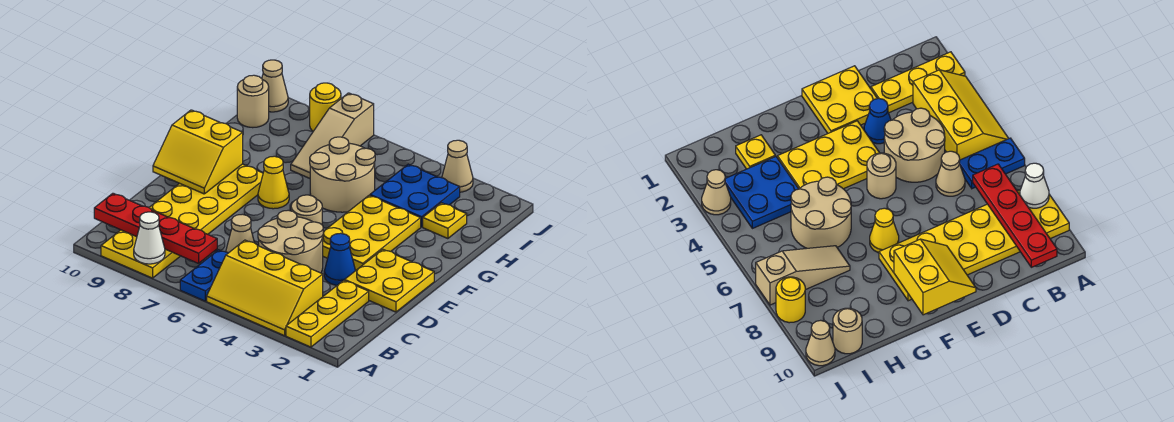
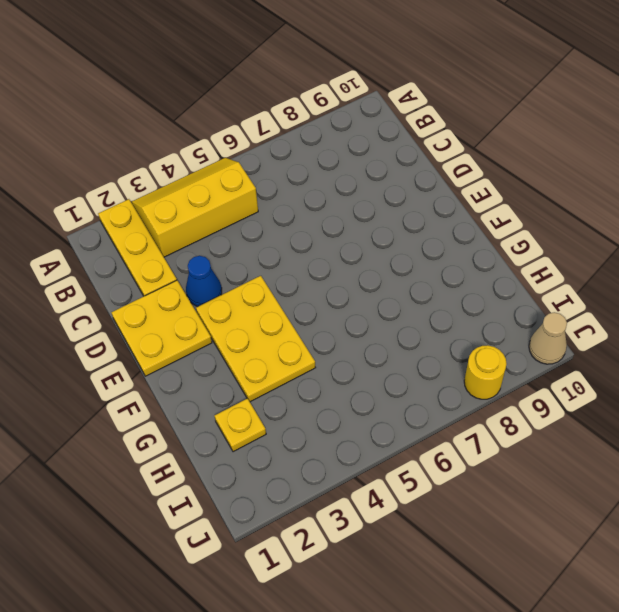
none -> blue plate A6:B6 level 1
none -> yellow plate A8:F9 level 1
none -> tan round brick C4:D5 level 1

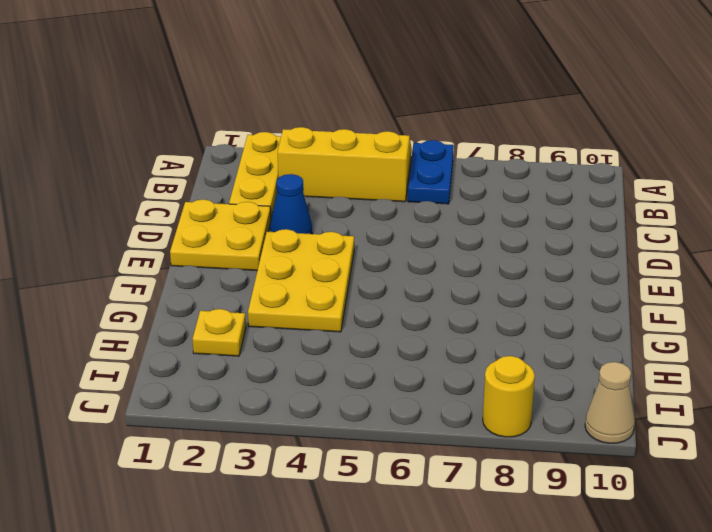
none -> yellow plate A8:F9 level 1
none -> tan round brick C4:D5 level 1
none -> tan cone C6 level 1

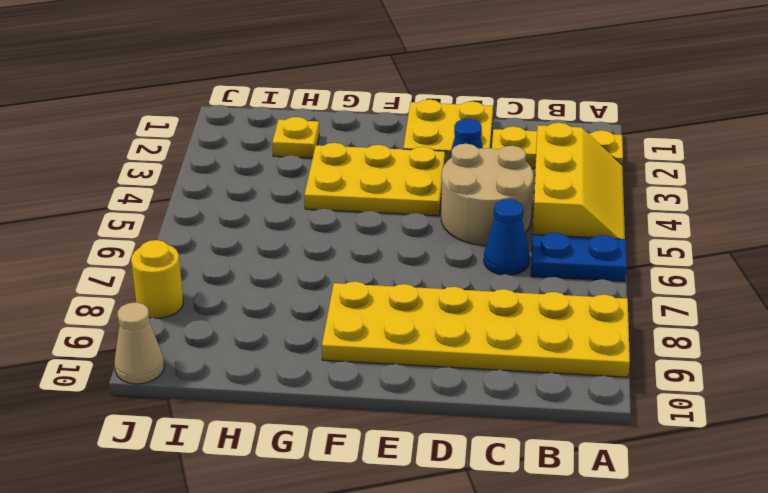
blue cone C6 level 1 -> tan cone C6 level 1
none -> tan round brick E5 level 1
none -> yellow cone F7 level 1
none -> tan round brick G5:H6 level 1

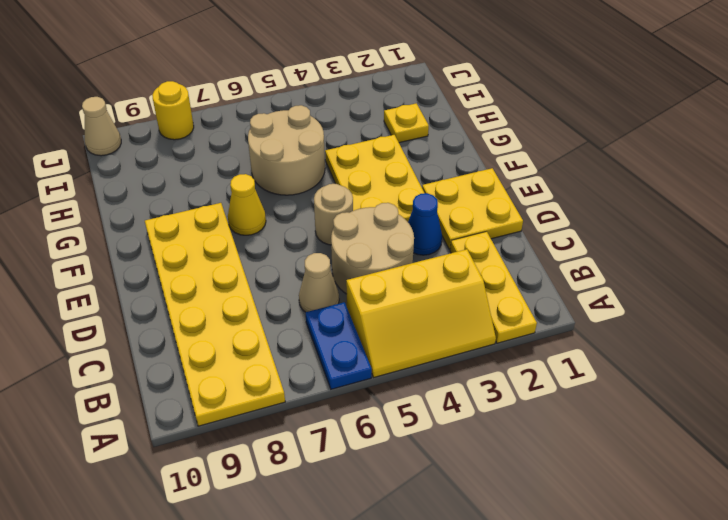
none -> blue plate H3:I4 level 1
none -> tan slope H7:J7 level 1 top J
none -> tan round brick I10 level 1

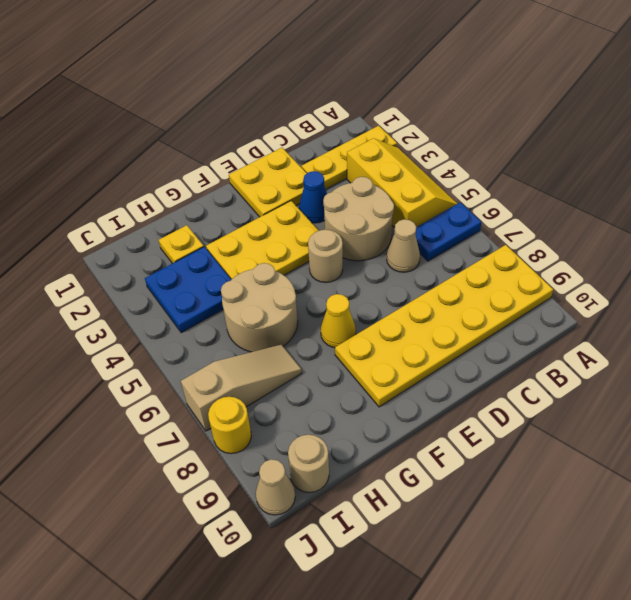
none -> tan cone J3 level 1
none -> white cone A8 level 2
none -> red plate B7:B10 level 2

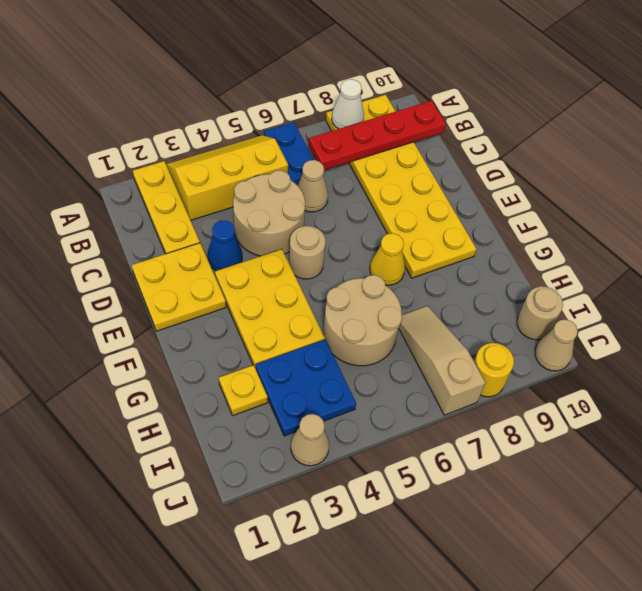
none -> yellow slope E9:F10 level 2 top F

